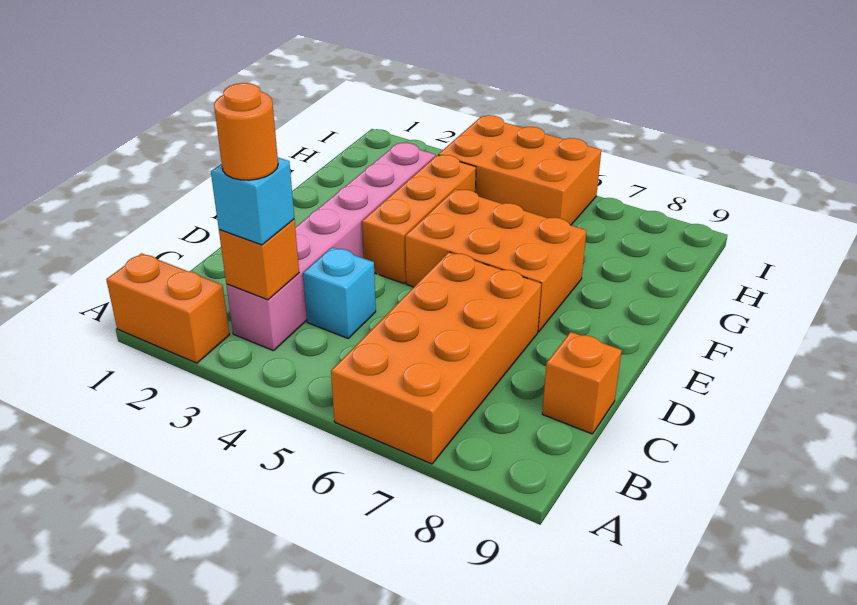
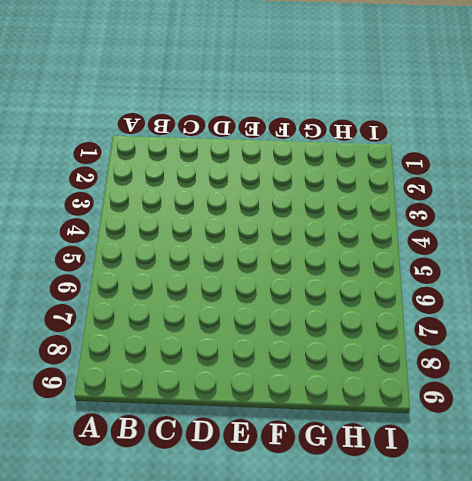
none -> orange brick A1:A2 level 1
none -> orange brick A6:D7 level 1

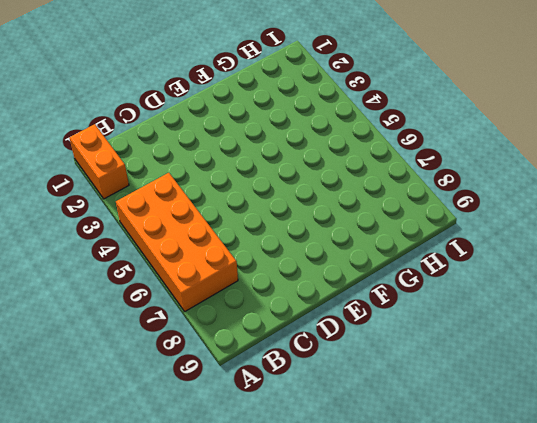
orange brick A4:B7 level 1 -> orange brick A6:D7 level 1
none -> pink brick B3:G3 level 1
none -> cyan brick C4 level 1

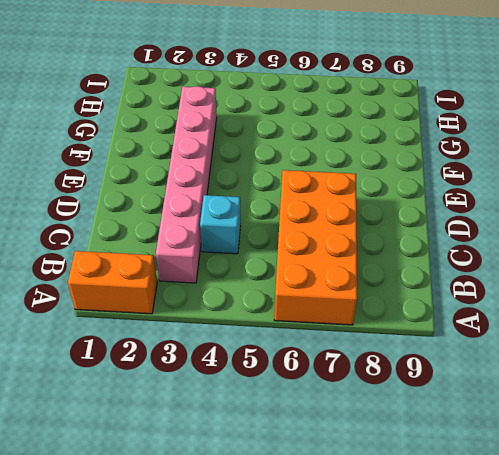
none -> orange brick C9 level 1
none -> orange brick E4:G4 level 1

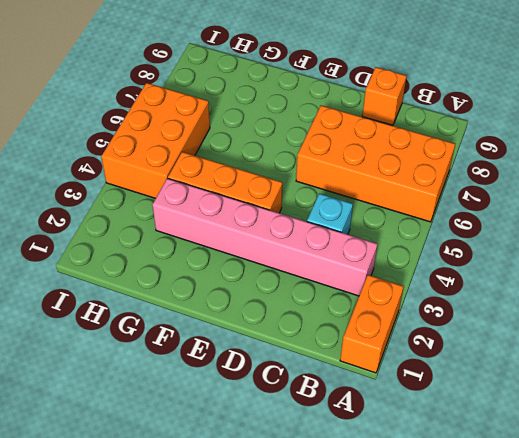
none -> orange brick E5:F7 level 1
none -> orange brick B3 level 2

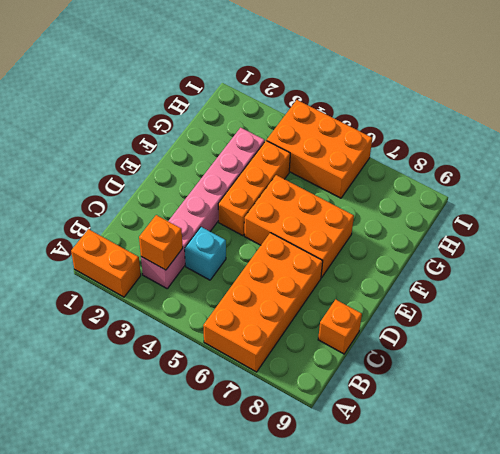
none -> cyan brick B3 level 3
none -> orange round brick B3 level 4

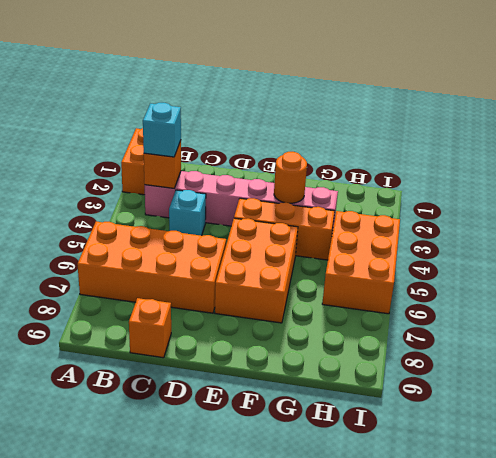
orange round brick F3 level 2 -> orange round brick B3 level 4

